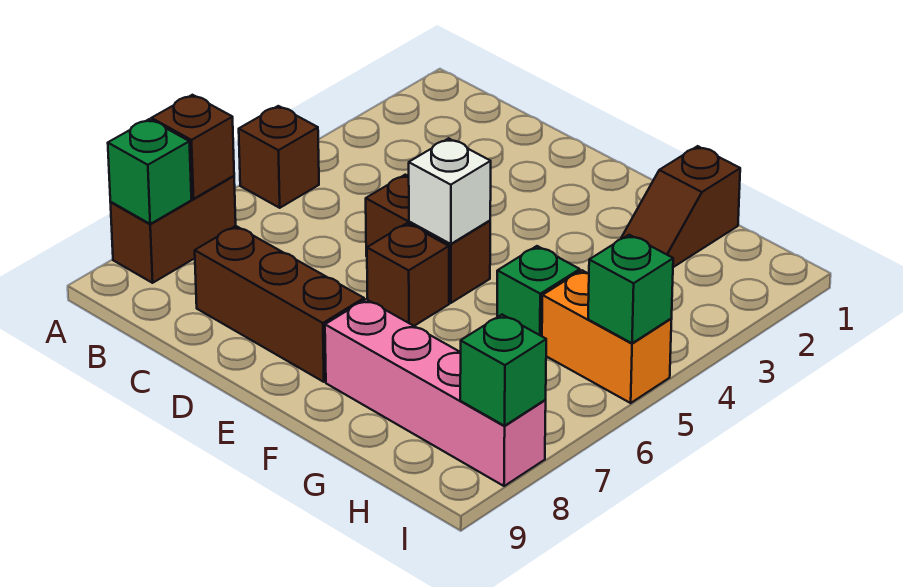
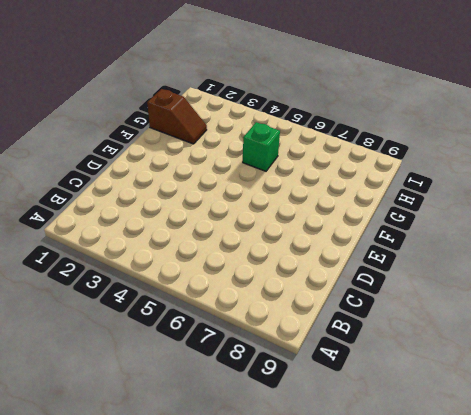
none -> brown brick A5 level 1
none -> brown brick A7:A8 level 1
none -> brown brick C8:E8 level 1

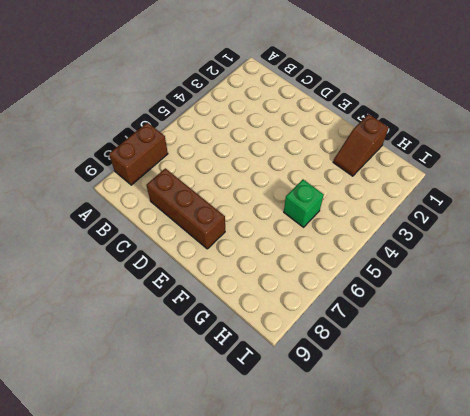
none -> brown brick A5 level 1
none -> brown brick D5:E5 level 1
none -> brown brick E6 level 1

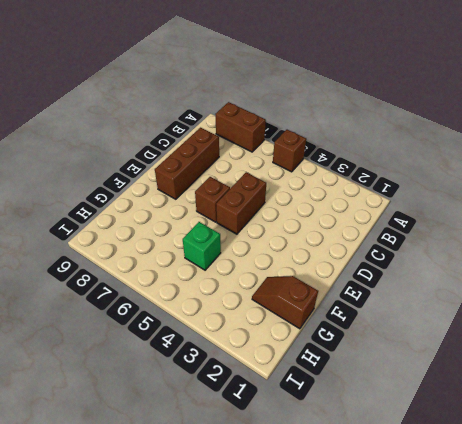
none -> pink brick F8:I8 level 1
none -> orange brick H5:I5 level 1
none -> brown brick A7 level 2

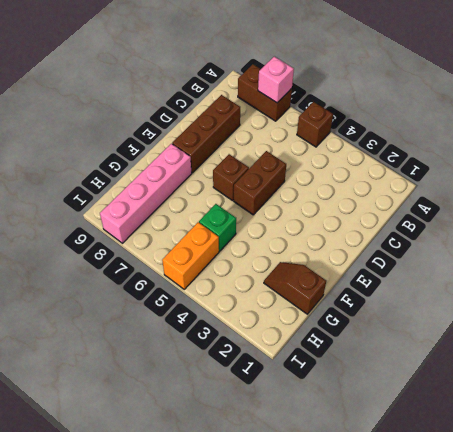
pink brick A7 level 2 -> brown brick A7 level 2
none -> green brick A8 level 2
none -> white brick E5 level 2
none -> green brick I5 level 2

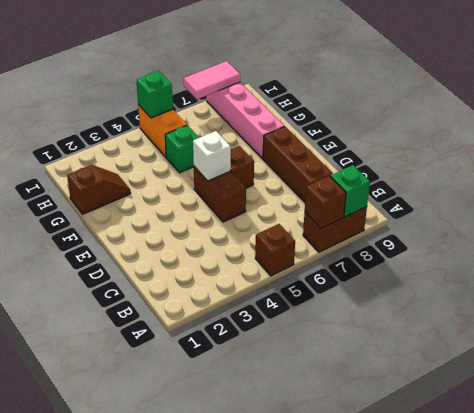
pink tile I7:I8 level 2 -> green brick I8 level 2

